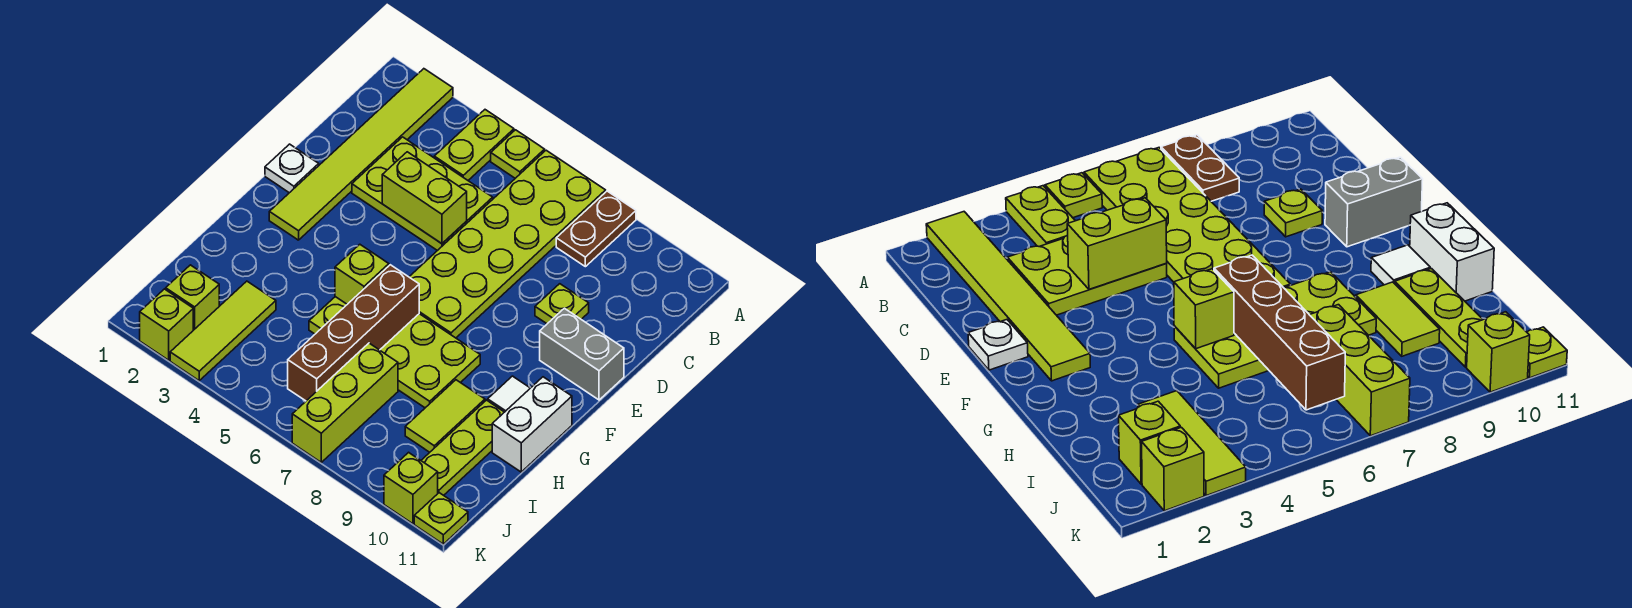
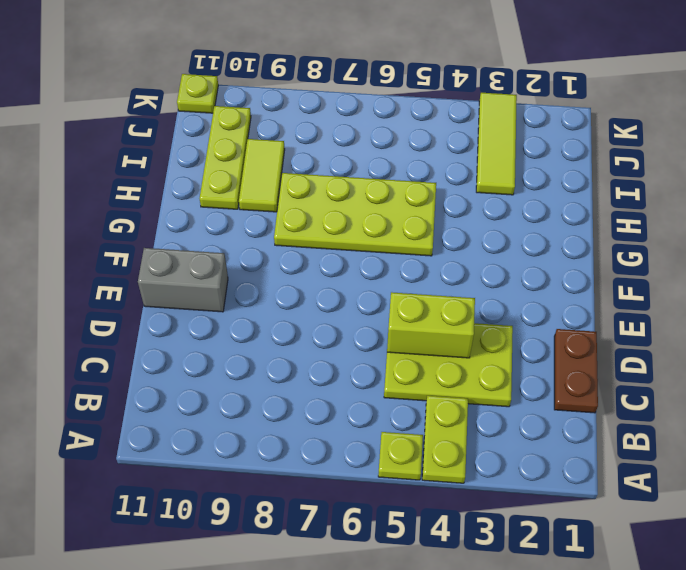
brown plate C1:D1 level 1 -> brown plate A8:B8 level 1
none -> lime tile A2:F2 level 1
none -> lime plate A6:F7 level 1
none -> lime plate D9 level 1

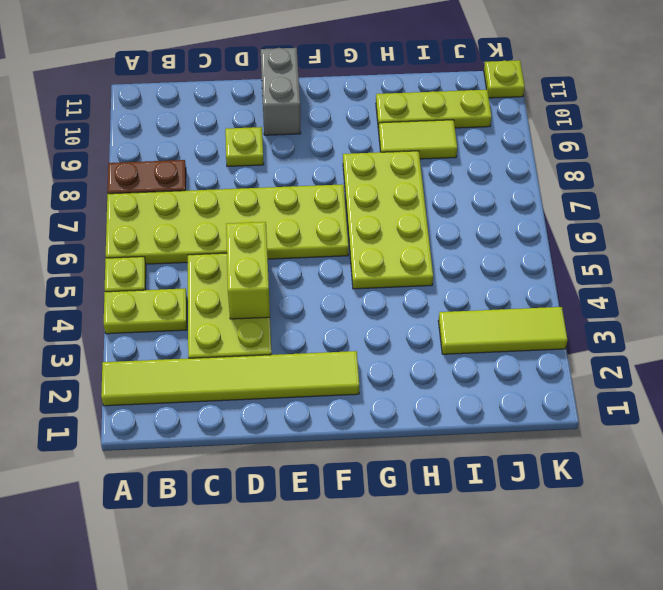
none -> white plate E1 level 1
none -> white tile G10 level 1
none -> white brick G11:H11 level 1

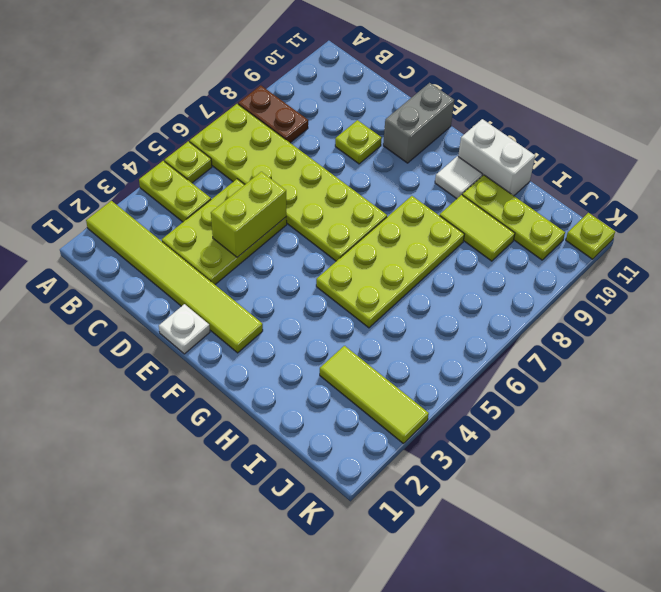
none -> lime brick I7:K7 level 1
none -> lime brick J2 level 1
none -> lime brick K2 level 1

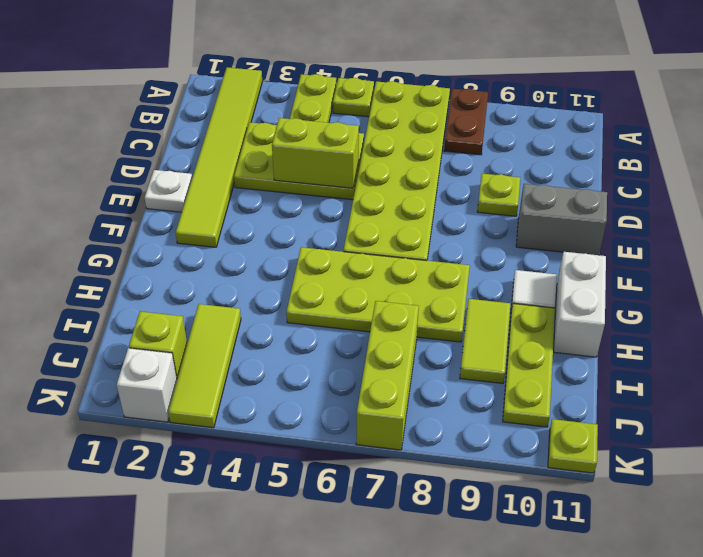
white brick K2 level 1 -> lime brick K2 level 1
none -> lime brick K10 level 1
none -> lime brick G5 level 2
none -> brown brick G6:J6 level 2

